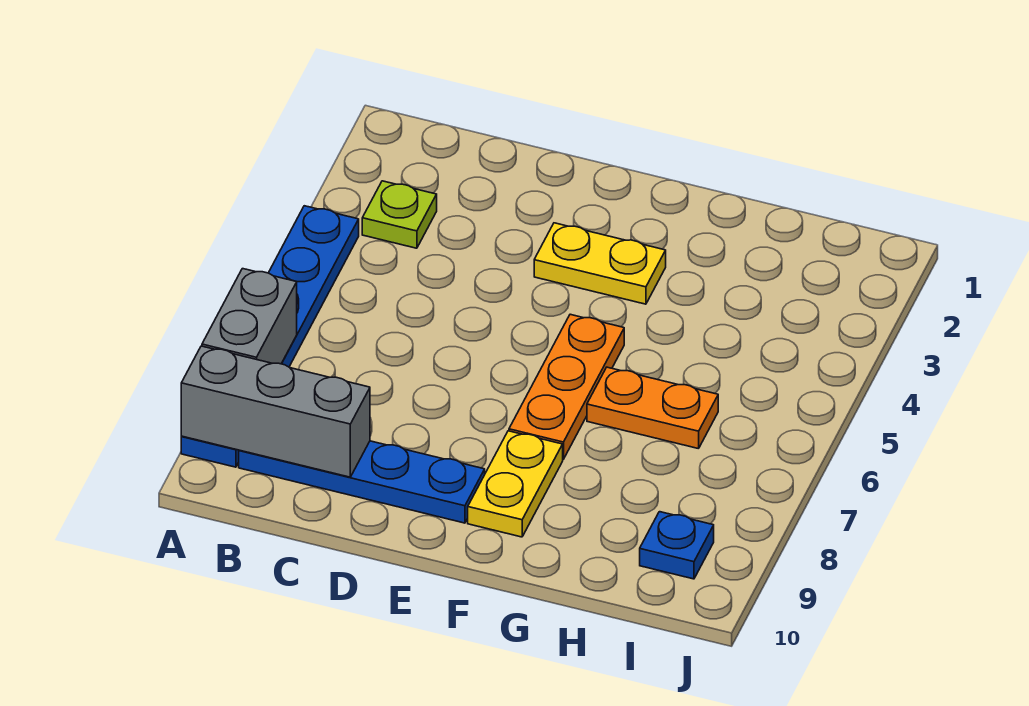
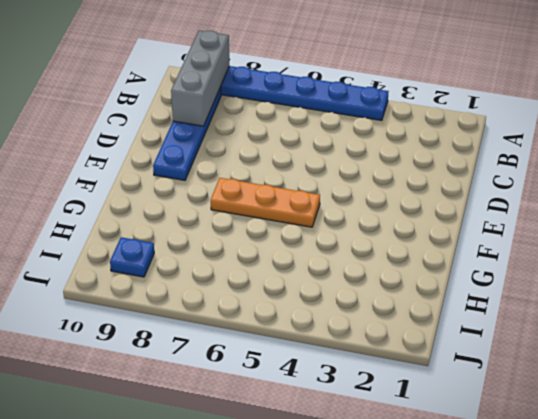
none -> lime plate B3 level 1
none -> yellow plate E3:F3 level 1

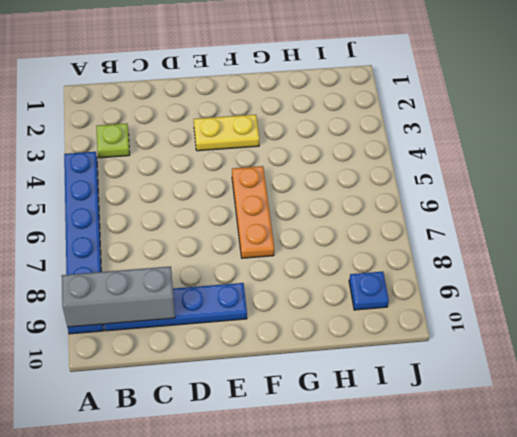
none -> yellow plate F8:F9 level 1
none -> orange plate G6:H6 level 1

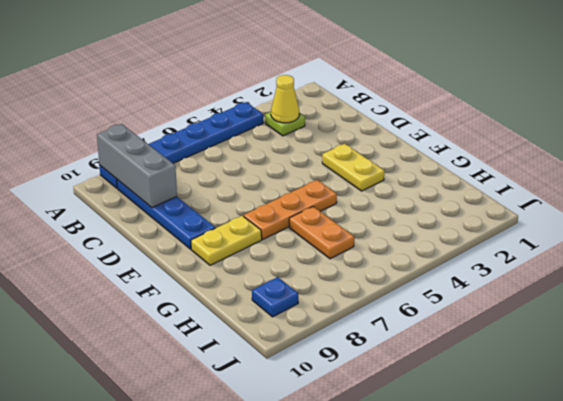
yellow cone B3 level 2 -> none
none -> grey brick A7:A8 level 2

